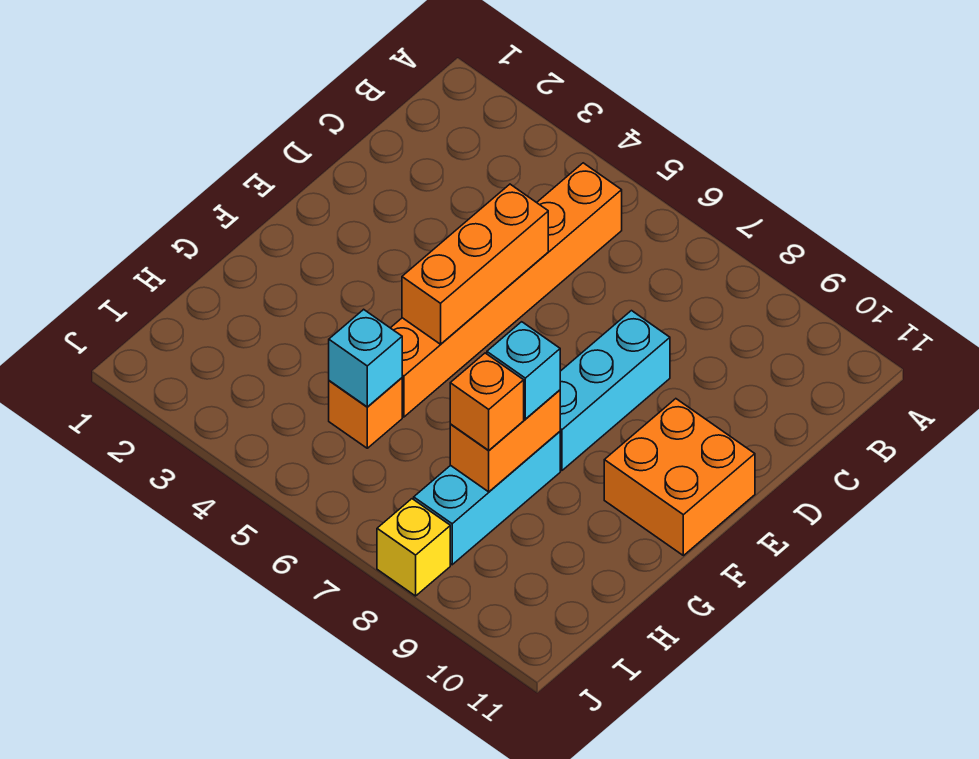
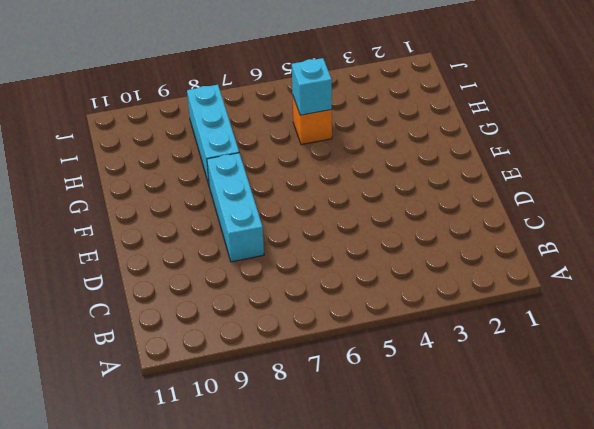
none -> orange brick B5:G5 level 1
none -> orange brick E10:F11 level 1

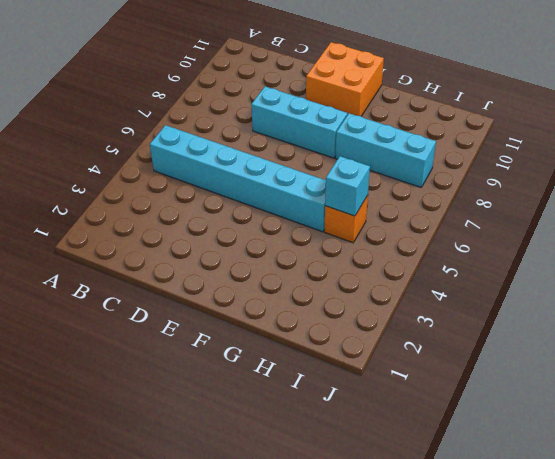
cyan brick B5:G5 level 1 -> orange brick B5:G5 level 1
none -> yellow brick J8 level 1
none -> orange brick D5:F5 level 2

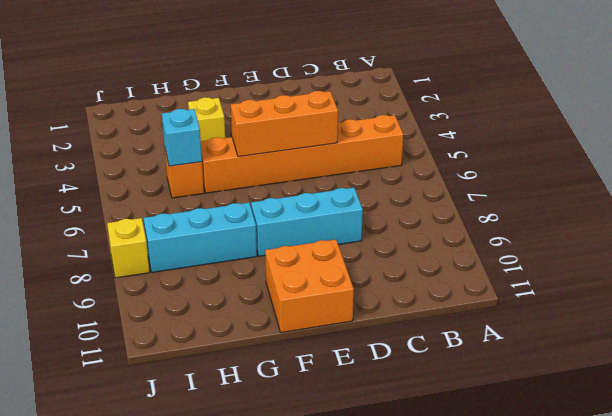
yellow brick G3 level 1 -> none
none -> orange brick G8:H8 level 2
none -> cyan brick G8 level 3

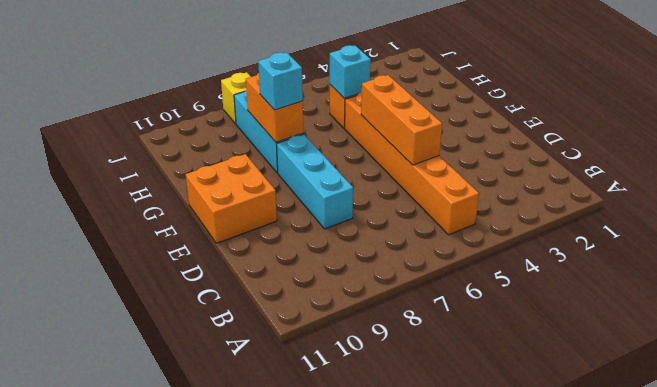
none -> orange brick H8 level 3

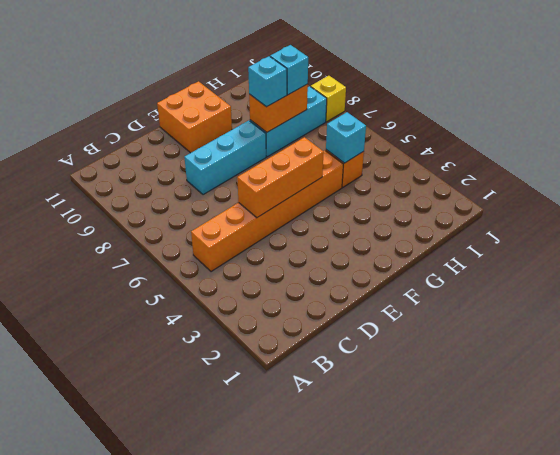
cyan brick H8 level 3 -> orange brick H8 level 3

